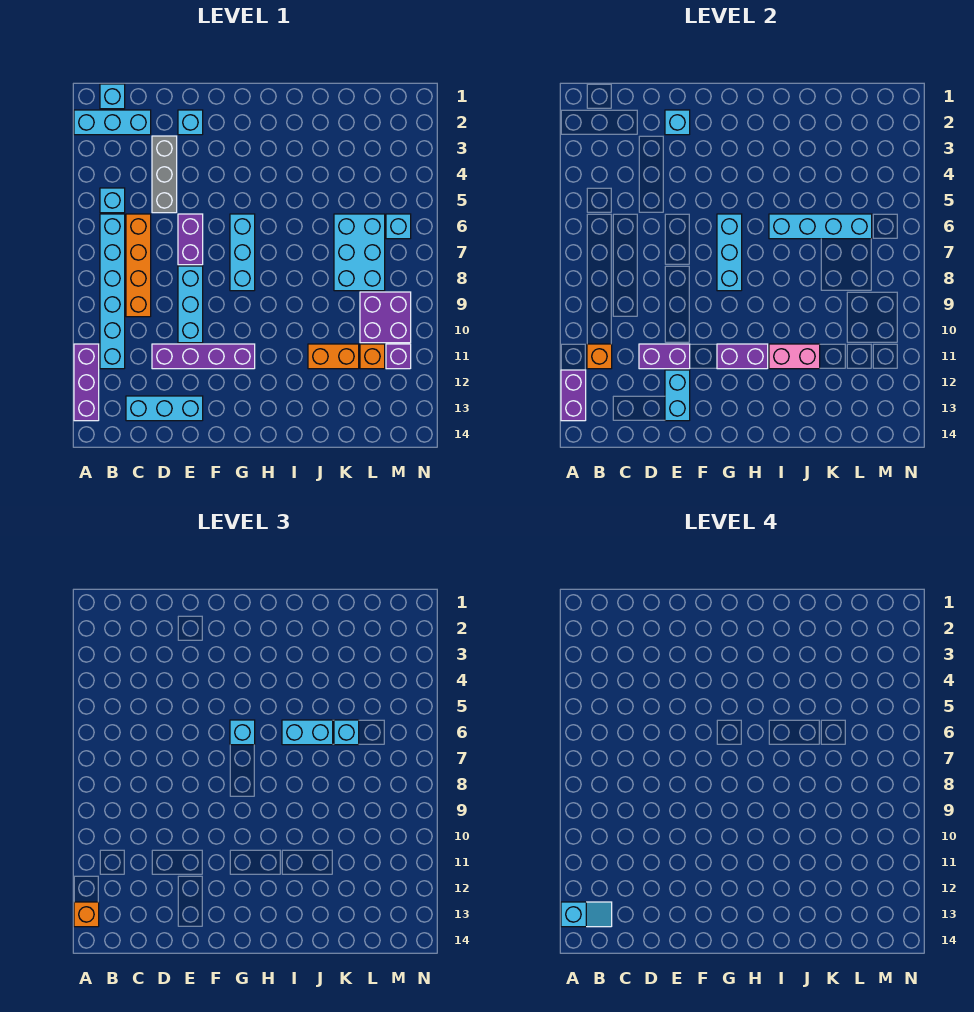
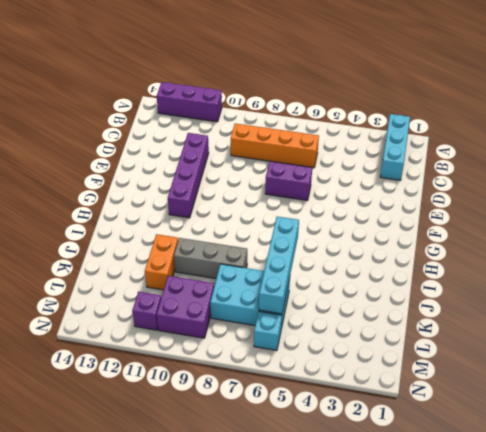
grey brick J8:J10 level 1 -> grey brick D3:D5 level 1
none -> cyan brick B1 level 1
none -> cyan brick B5 level 1
none -> cyan brick B6:B11 level 1
none -> cyan brick C13:E13 level 1

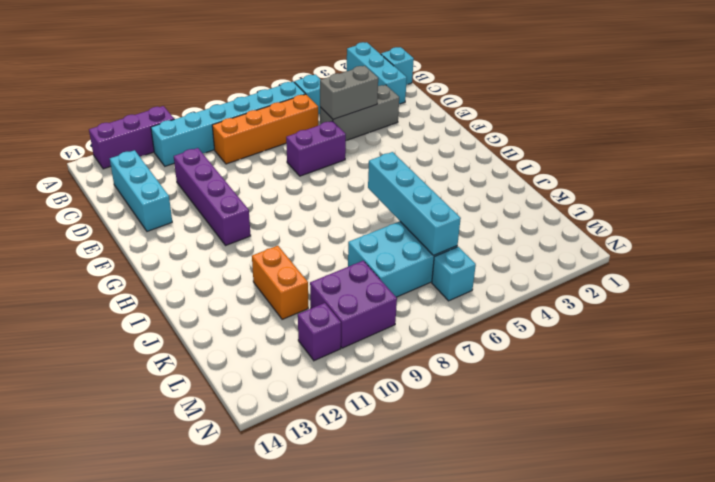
grey brick D4:D5 level 2 -> none
none -> cyan brick E2 level 1
none -> cyan brick E8:E10 level 1
none -> cyan brick G6:G8 level 1
none -> orange brick L11 level 1

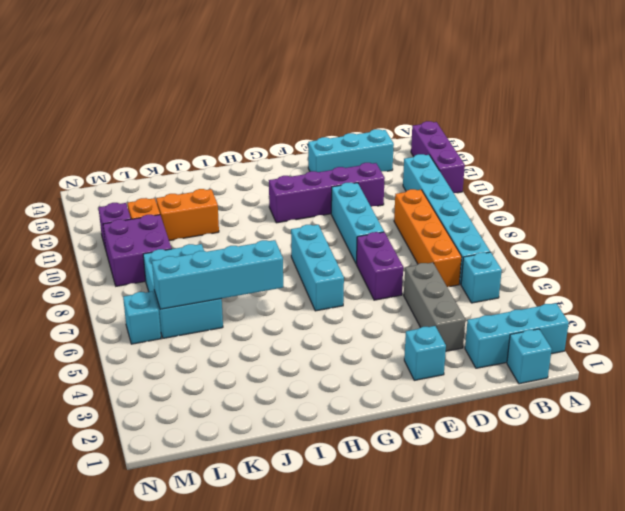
none -> purple brick A12:A13 level 2
none -> orange brick B11 level 2
none -> purple brick D11:E11 level 2
none -> cyan brick E2 level 2

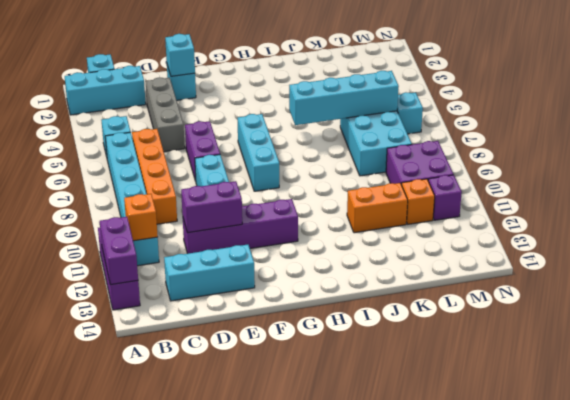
none -> cyan brick E12:E13 level 2
none -> cyan brick G6:G8 level 2
none -> purple brick G11:H11 level 2
none -> pink brick I11:J11 level 2

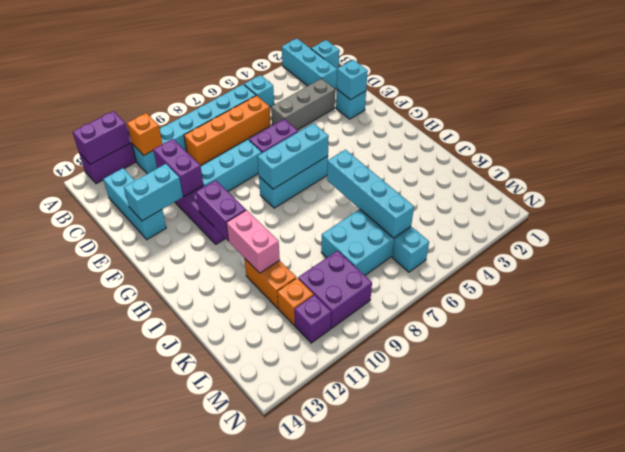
none -> orange brick A13 level 3
none -> cyan brick G6 level 3
none -> cyan brick I6:J6 level 3
none -> cyan brick K6 level 3

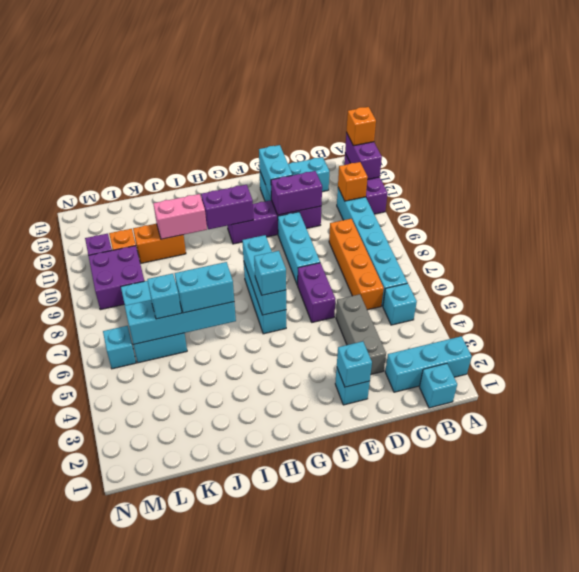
none -> cyan slope A13:B13 level 4 top A

